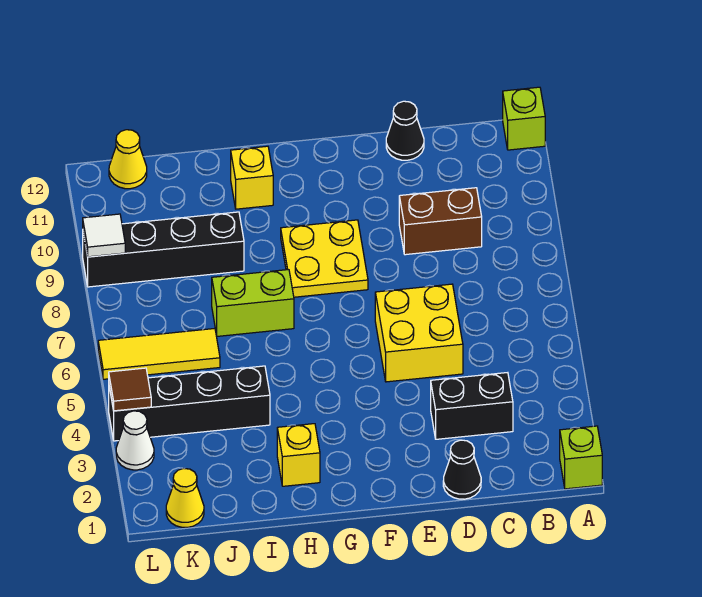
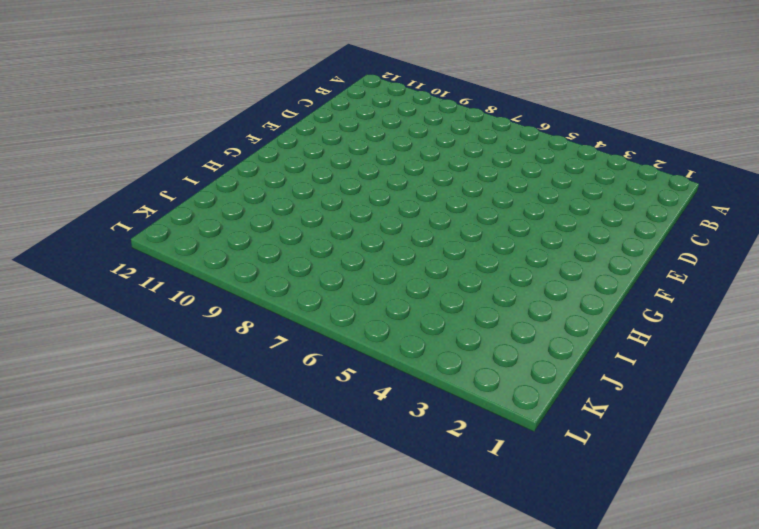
none -> lime brick A1 level 1
none -> lime brick A12 level 1
none -> black brick C3:D3 level 1

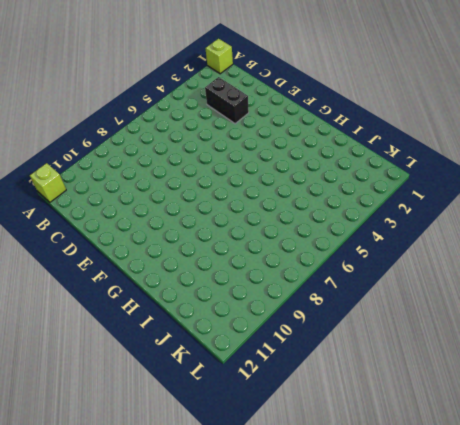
none -> brown brick C9:D9 level 1
none -> black cone D1 level 1
none -> yellow brick D5:E6 level 1

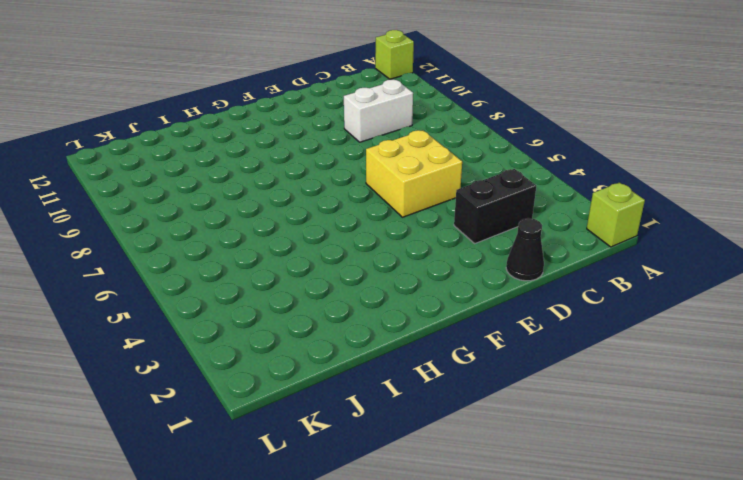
white brick C9:D9 level 1 -> brown brick C9:D9 level 1
none -> black cone D12 level 1
none -> yellow plate F8:G9 level 1
none -> yellow brick H2 level 1

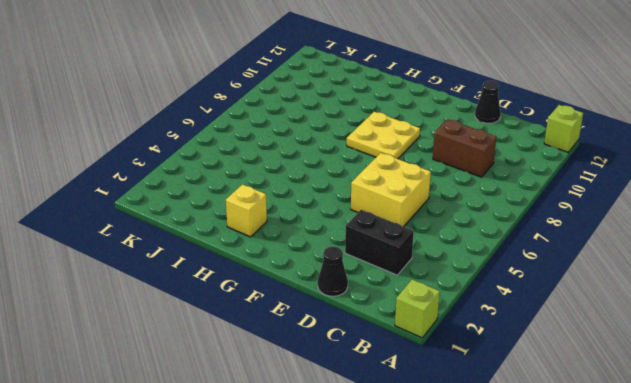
none -> lime brick H7:I7 level 1
none -> yellow brick H11 level 1
none -> black brick I4:L4 level 1

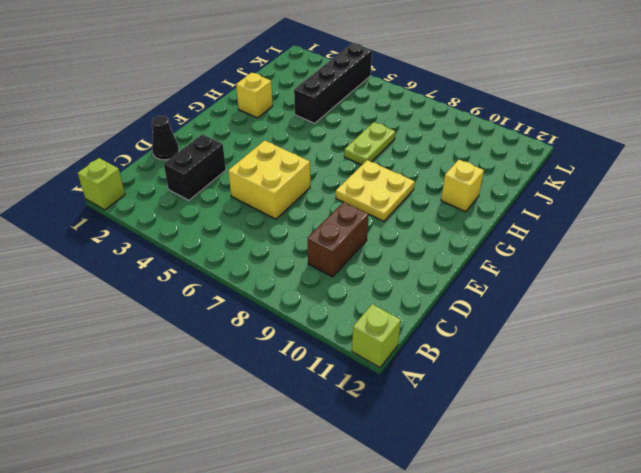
lime plate H7:I7 level 1 -> lime brick H7:I7 level 1
none -> black cone D12 level 1
none -> black brick I9:L9 level 1
none -> yellow tile J6:L6 level 1

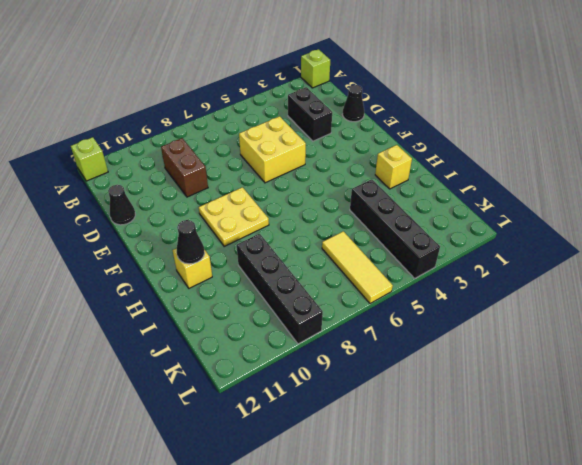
black cone H11 level 2 -> none
none -> lime brick H7:I7 level 1
none -> yellow cone K1 level 1
none -> yellow cone K12 level 1

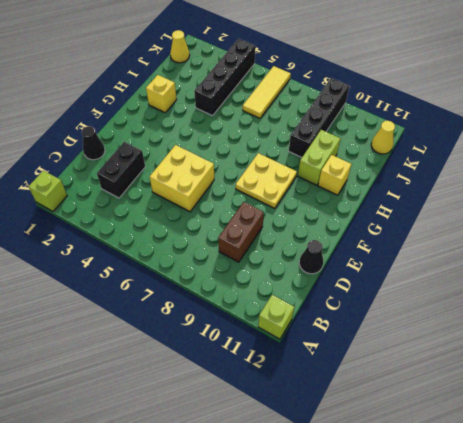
lime brick H10:I10 level 1 -> lime brick H7:I7 level 1
none -> white cone L3 level 1
none -> brown tile L4 level 2
none -> white tile L9 level 2

